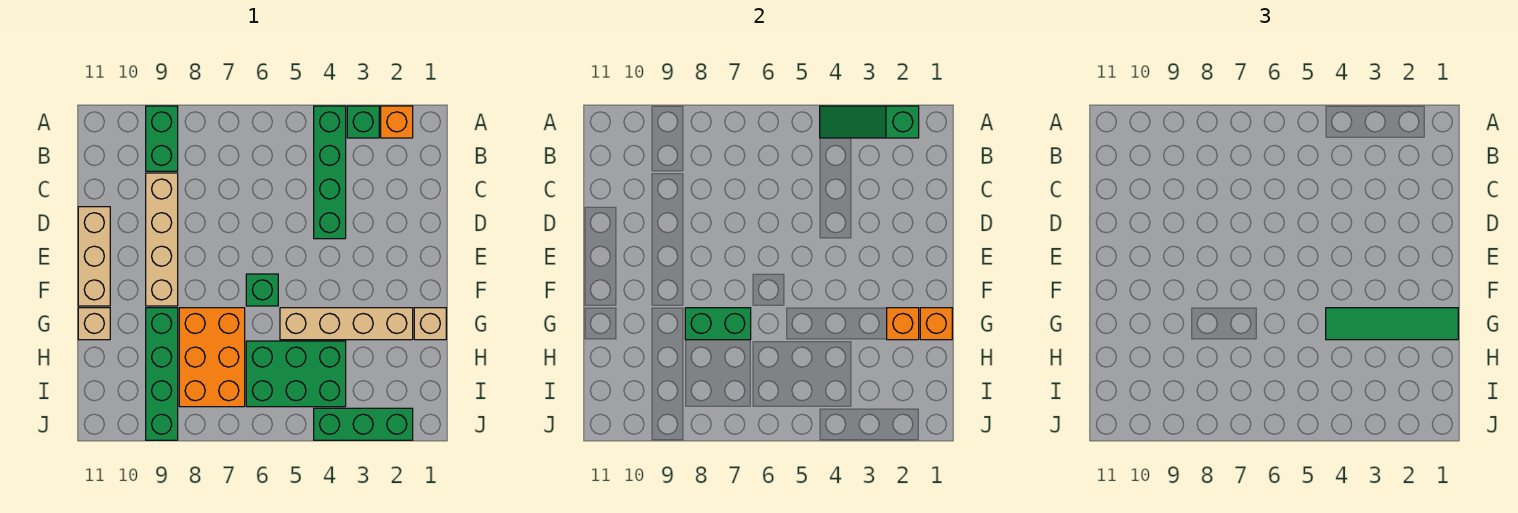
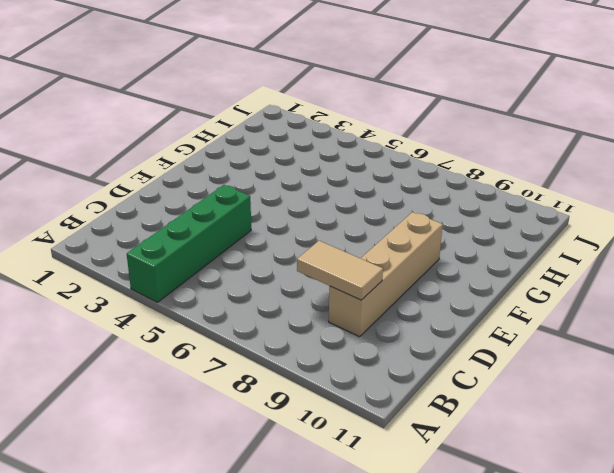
tan tile C8:C9 level 2 -> none
none -> orange brick A2 level 1
none -> green brick A3 level 1
none -> green brick A9:B9 level 1

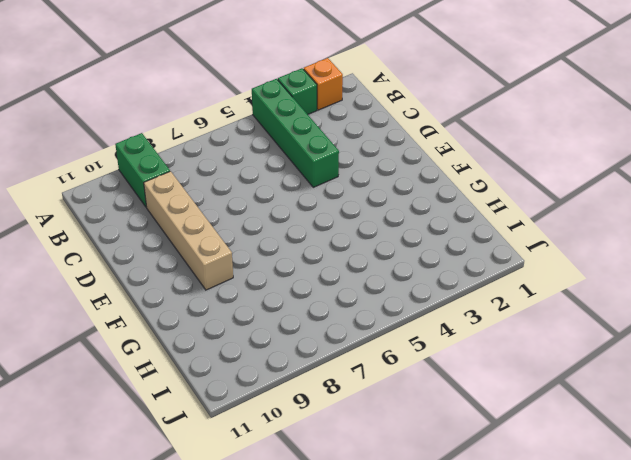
none -> tan brick D11:F11 level 1
none -> green brick F6 level 1
none -> tan brick G1 level 1

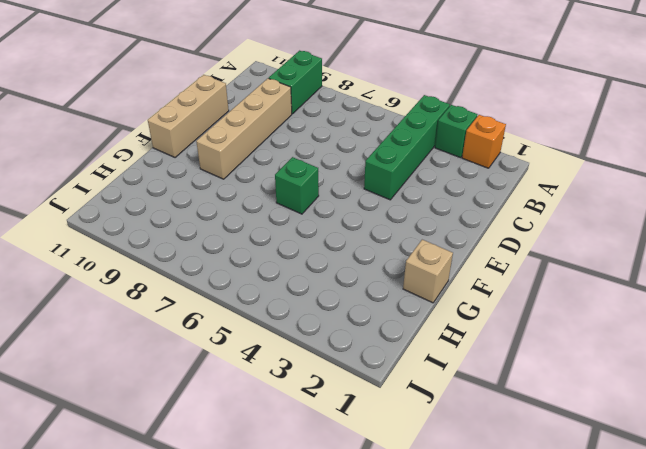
none -> tan brick G2:G5 level 1
none -> orange brick G7:I8 level 1
none -> green brick G9:J9 level 1

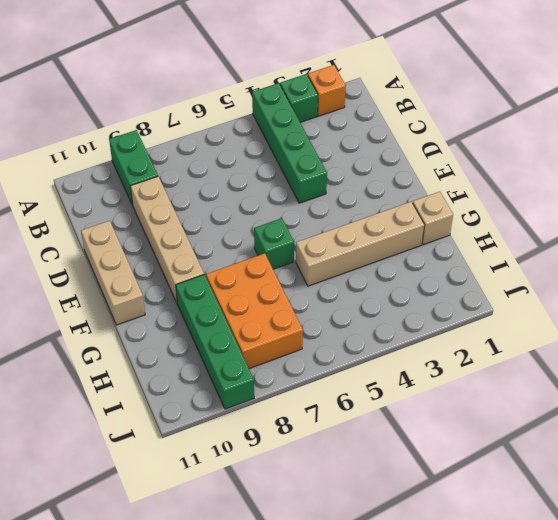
none -> tan brick G11 level 1
none -> green brick H4:I6 level 1
none -> green brick J2:J4 level 1

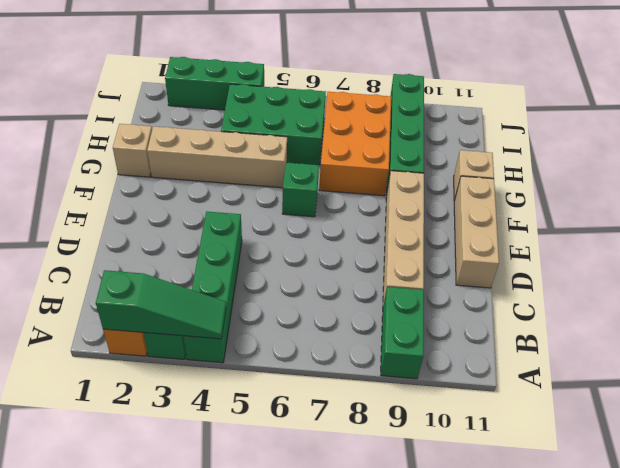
none -> orange brick G1 level 2
none -> orange brick G2 level 2
none -> green brick G7:G8 level 2

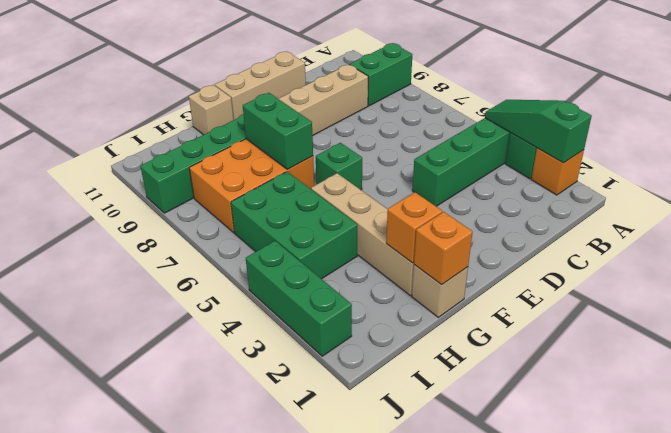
none -> green tile G1:G4 level 3

